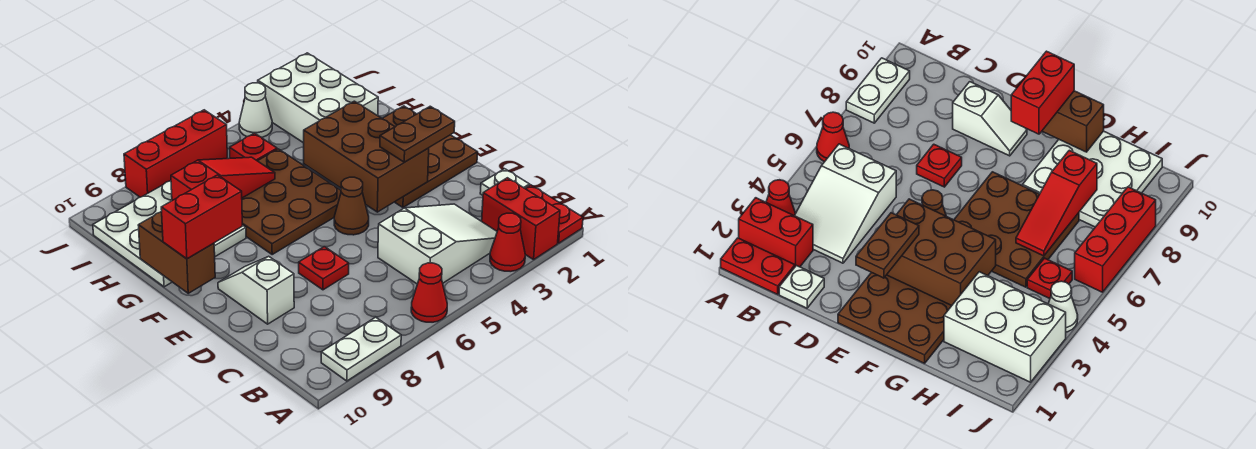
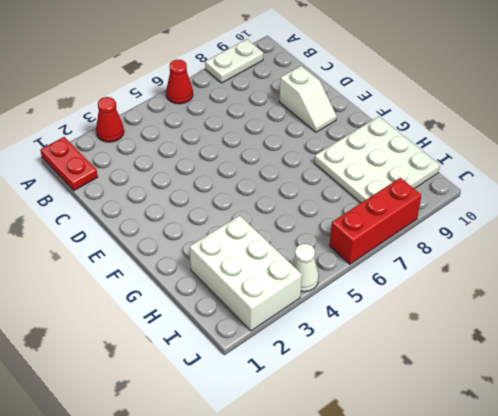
none -> red brick A2:B2 level 1
none -> white slope B3:C5 level 1 top 5
none -> white plate C1 level 1

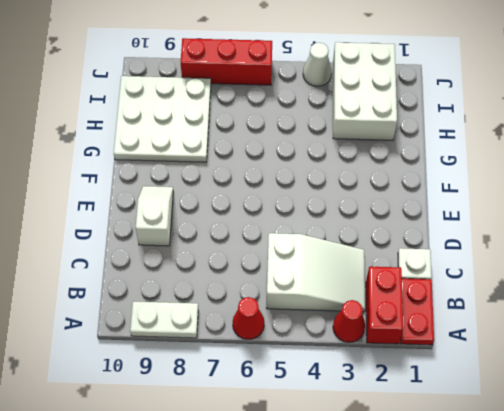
none -> red plate D7 level 1
none -> brown plate E1:G3 level 1
none -> brown cone E5 level 1

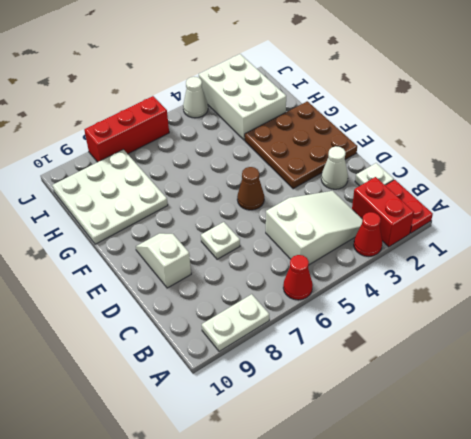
white cone D2 level 1 -> none
white plate D7 level 1 -> red plate D7 level 1
none -> brown plate F5:H7 level 1
none -> red plate I5 level 1
none -> brown brick E3:G4 level 2

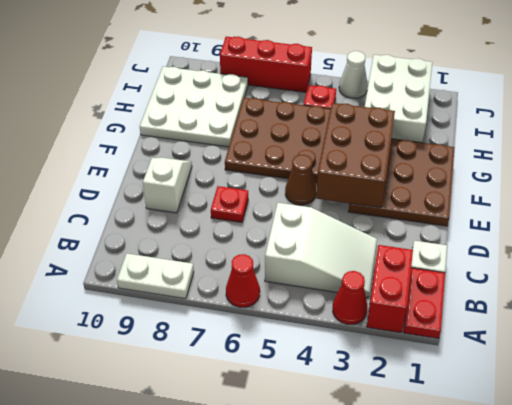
none -> brown brick F10:G10 level 2
none -> red slope H6:H8 level 2 top 8
none -> brown plate E2:E3 level 3

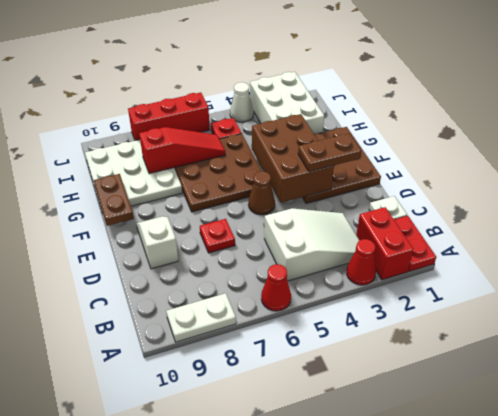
brown plate F10:G10 level 2 -> brown brick F10:G10 level 2
none -> red brick F9:F10 level 3

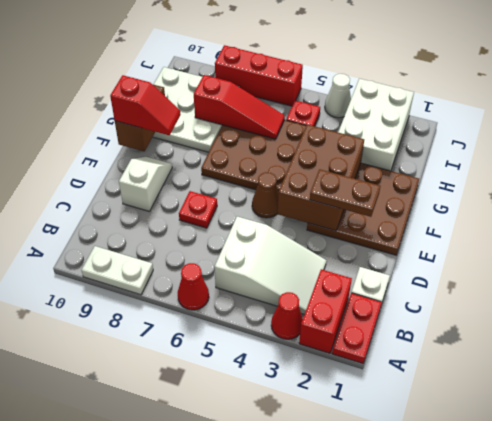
red slope F9:F10 level 3 top 10 -> red brick F9:F10 level 3

